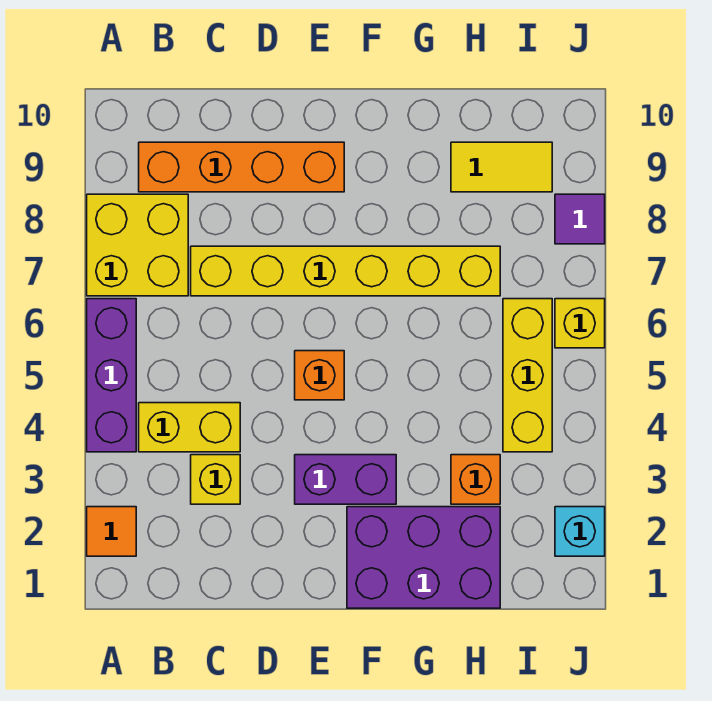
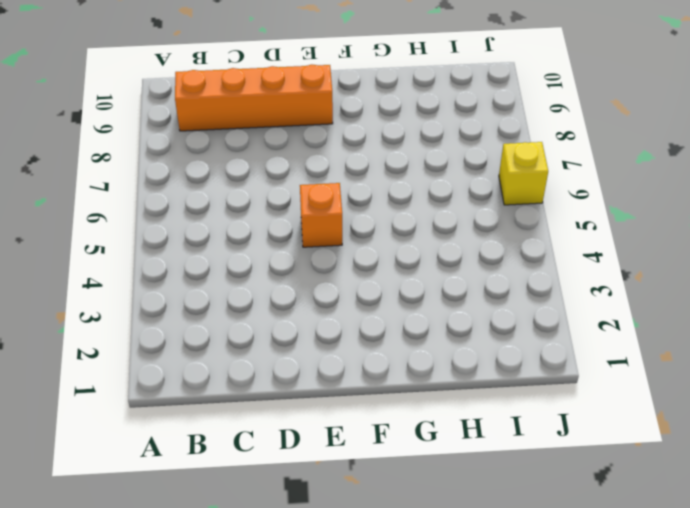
none -> orange tile A2 level 1
none -> purple brick A4:A6 level 1
none -> yellow brick A7:B8 level 1

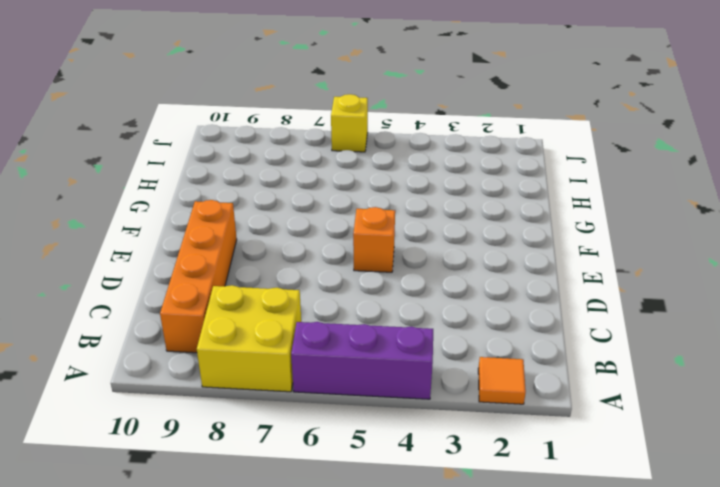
none -> yellow brick B4:C4 level 1
none -> yellow brick C3 level 1
none -> yellow brick C7:H7 level 1

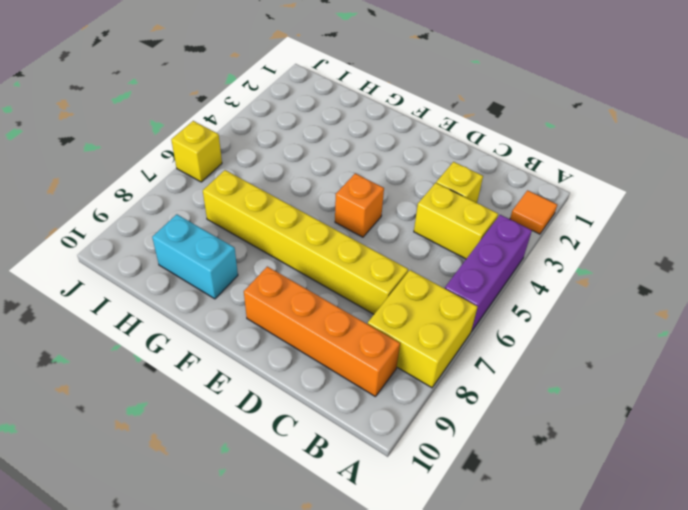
cyan brick G9:H9 level 1 -> yellow tile H9:I9 level 1
none -> purple brick E3:F3 level 1
none -> purple brick F1:H2 level 1
none -> orange brick H3 level 1

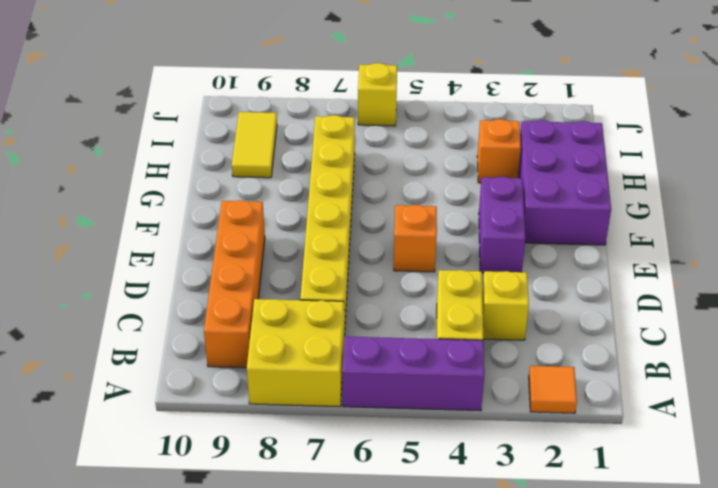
none -> yellow brick I4:I6 level 1
none -> cyan brick J2 level 1
none -> purple tile J8 level 1

